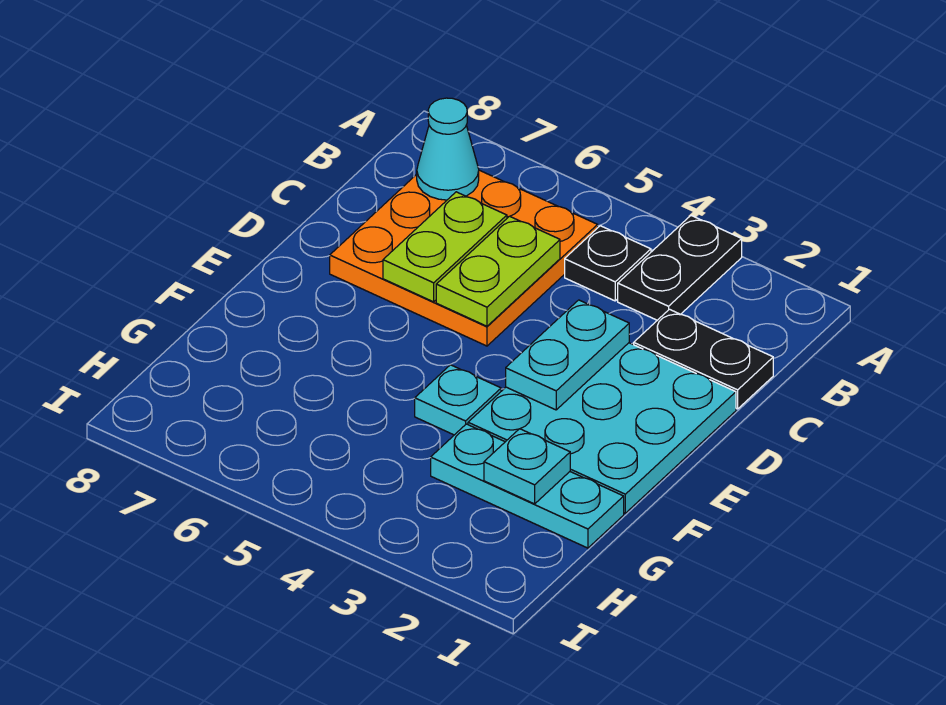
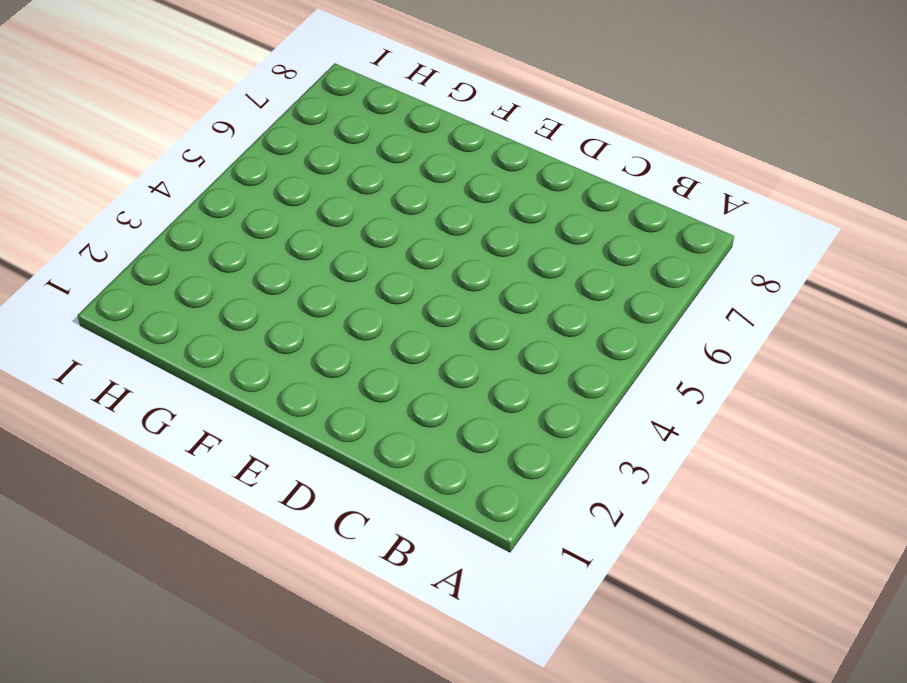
none -> black plate A3:B3 level 1
none -> black plate B4 level 1
none -> orange plate B5:D7 level 1

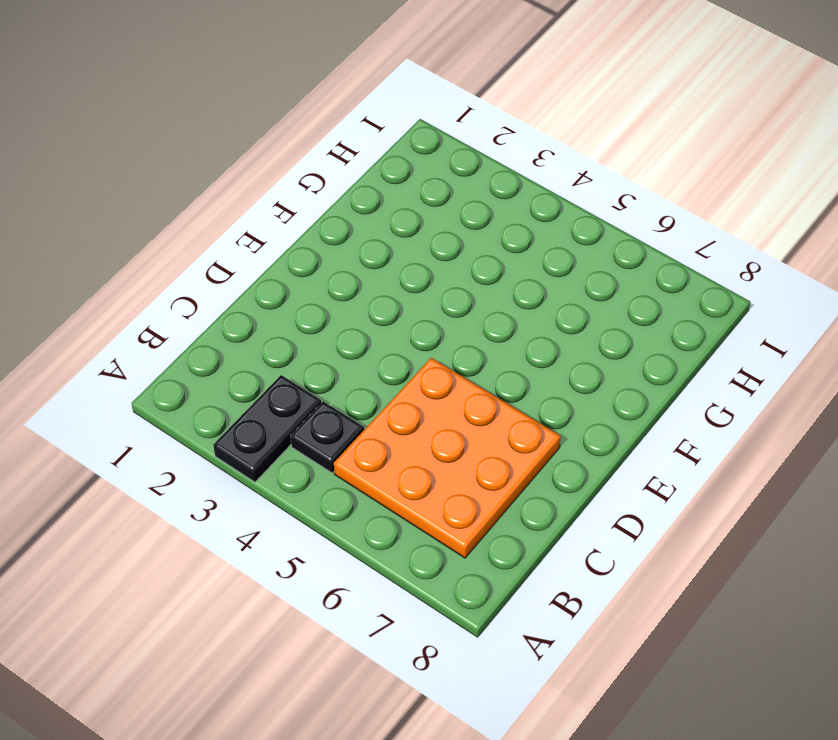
none -> black plate C1:C2 level 1
none -> cyan plate D1:F3 level 1
none -> cyan plate F4 level 1

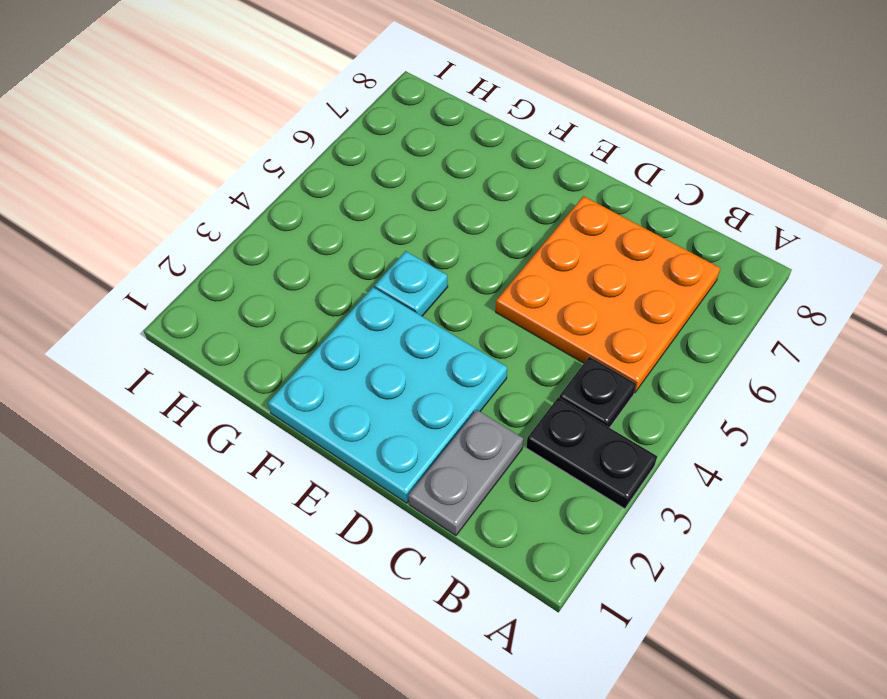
grey plate C1:C2 level 1 -> black plate C1:C2 level 1
none -> cyan plate G1:G3 level 1
none -> cyan cone B7 level 2
none -> lime plate C5:D5 level 2

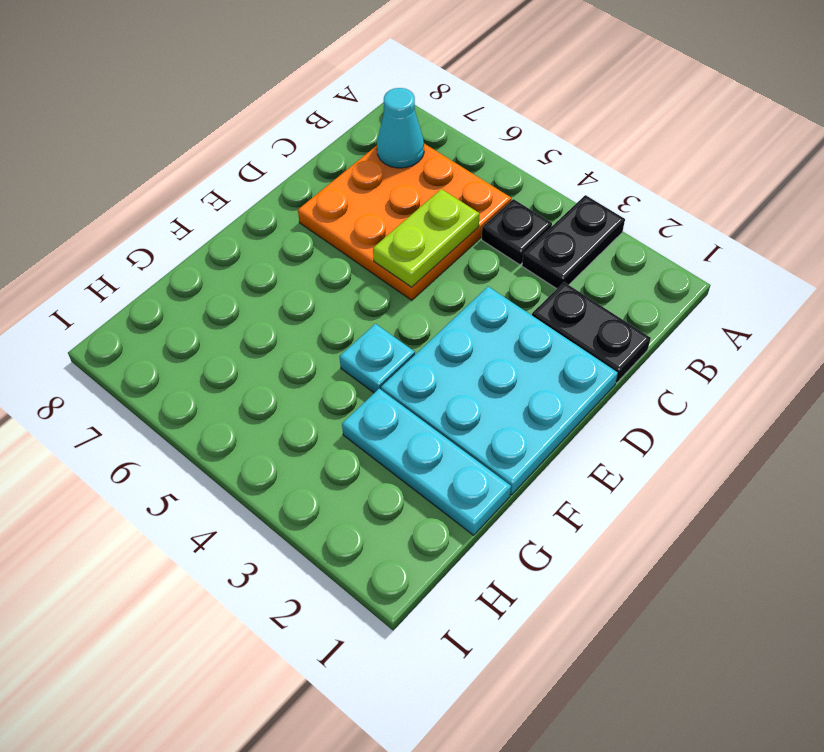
none -> lime plate C6:D6 level 2
none -> cyan plate D3:E3 level 2
none -> cyan plate G2 level 2

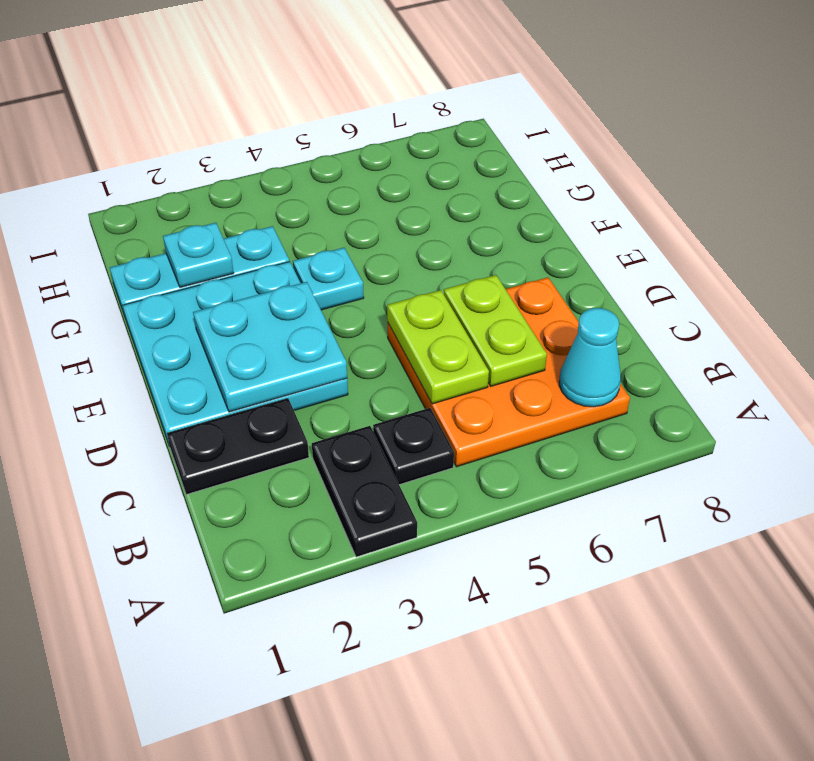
cyan plate D2:E3 level 2 -> cyan plate D3:E3 level 2

